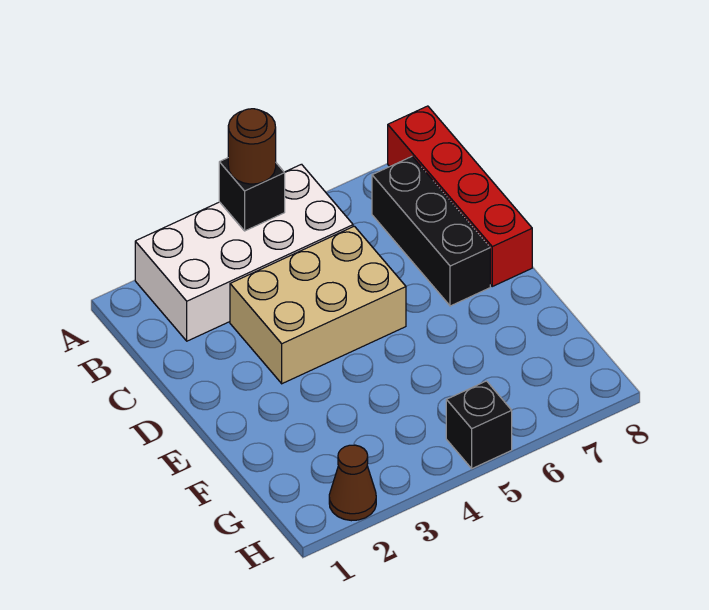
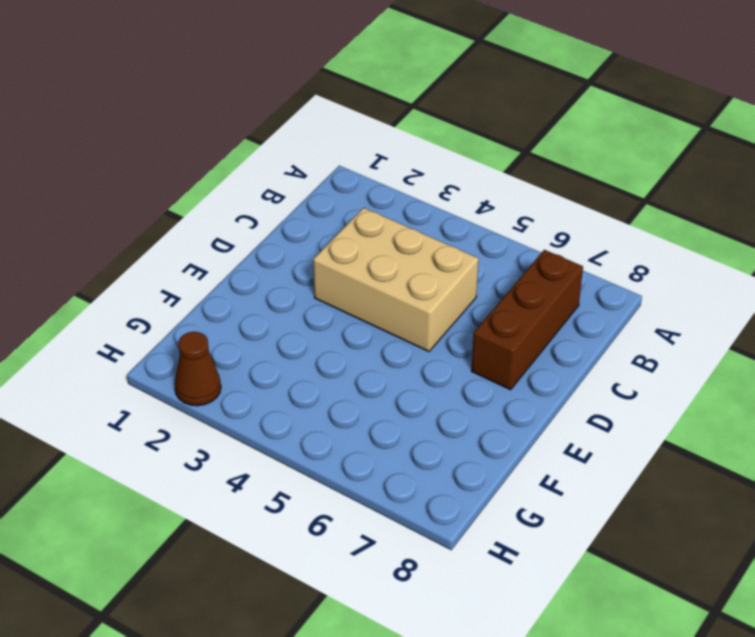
brown brick B7:D7 level 1 -> black brick B7:D7 level 1
none -> white brick A2:B5 level 1
none -> red brick A8:D8 level 1

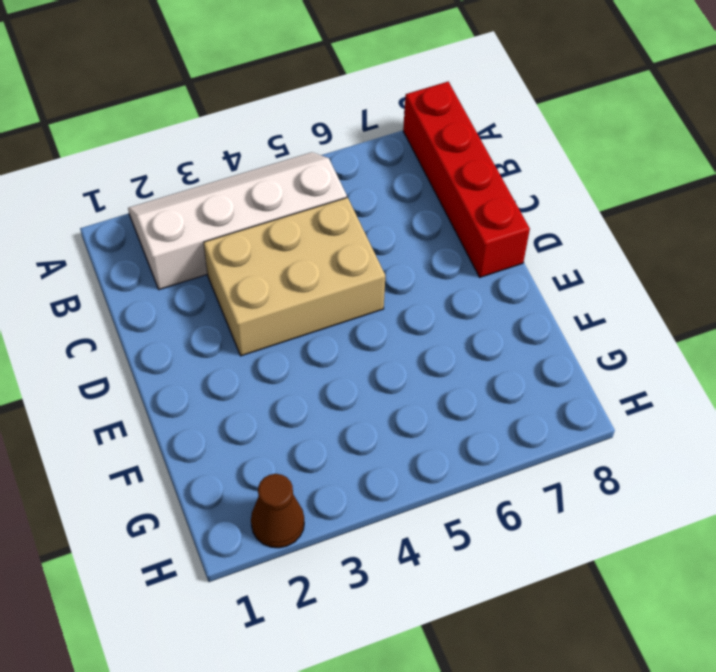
white slope A2:B5 level 1 top B -> white brick A2:B5 level 1
none -> black brick B7:D7 level 1
none -> black brick H5 level 1

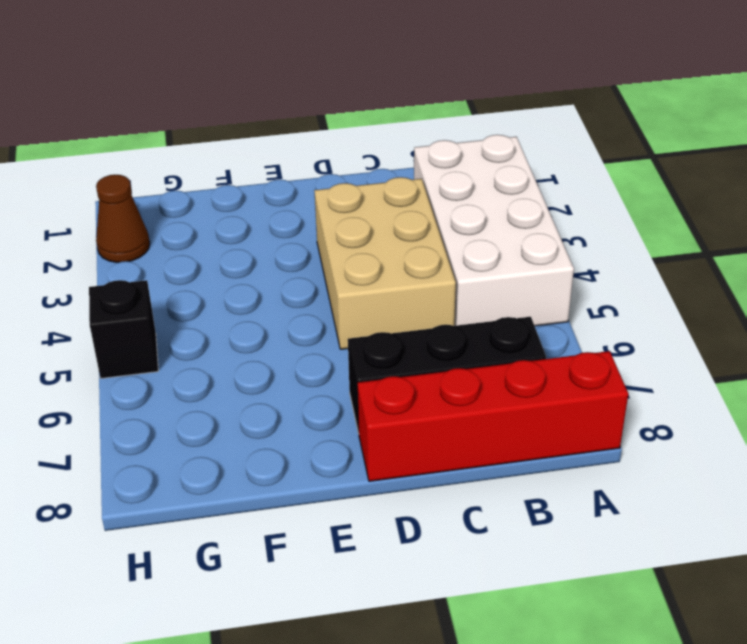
none -> black brick A4 level 2
none -> brown round brick A4 level 3

